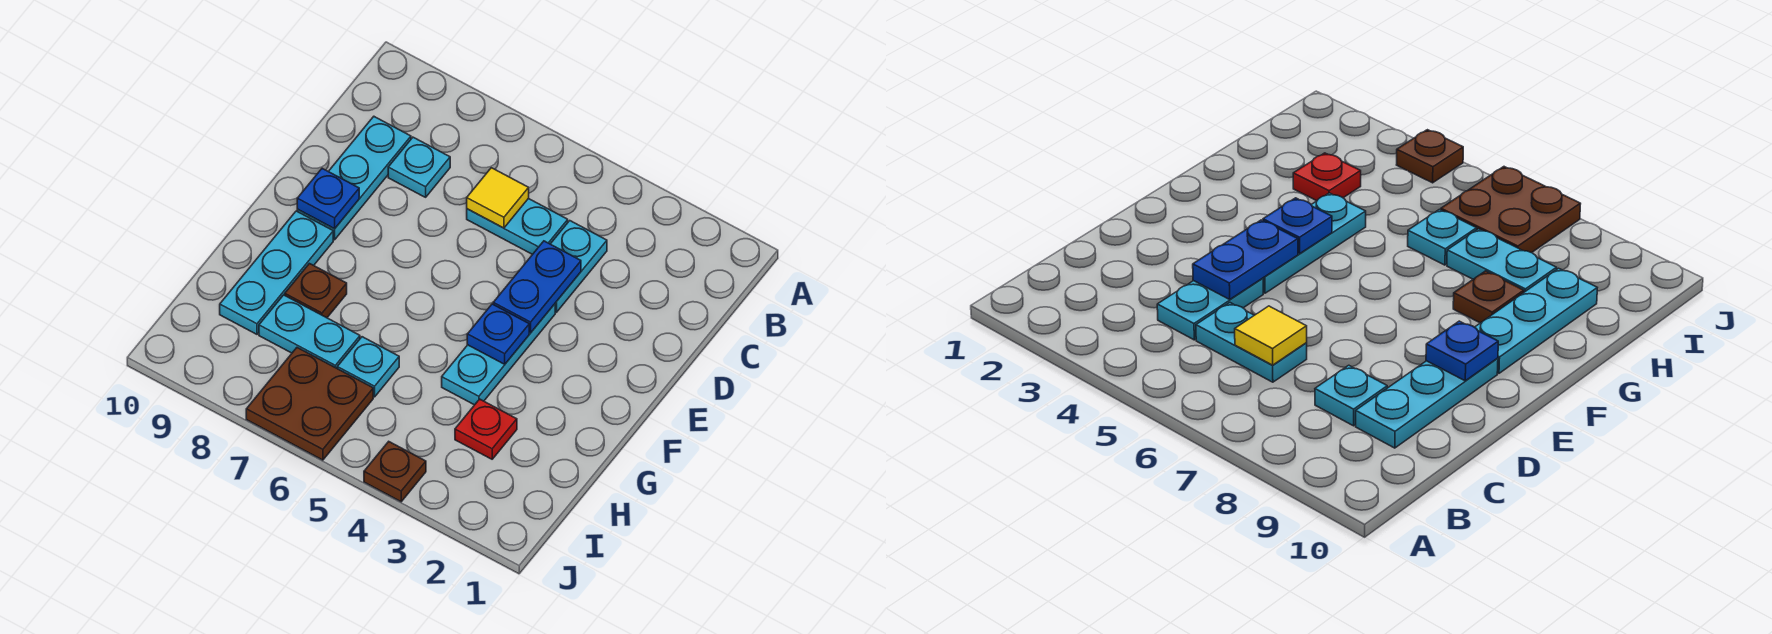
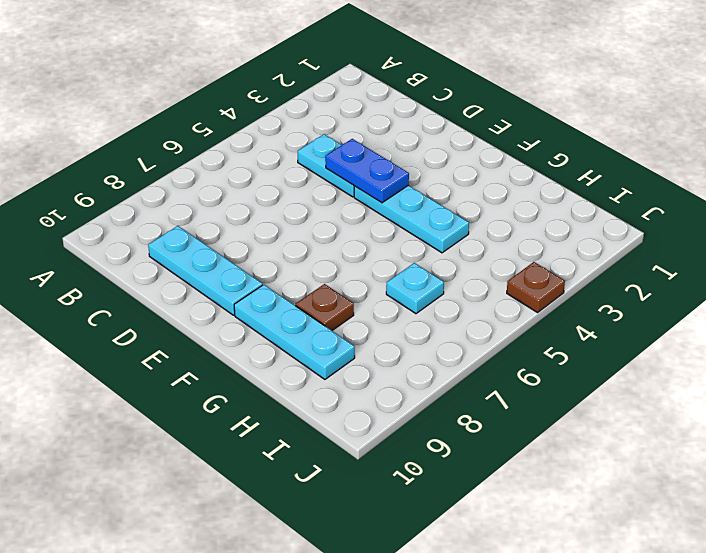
none -> cyan plate C5:C6 level 1
none -> cyan plate C8 level 1
none -> red plate H3 level 1

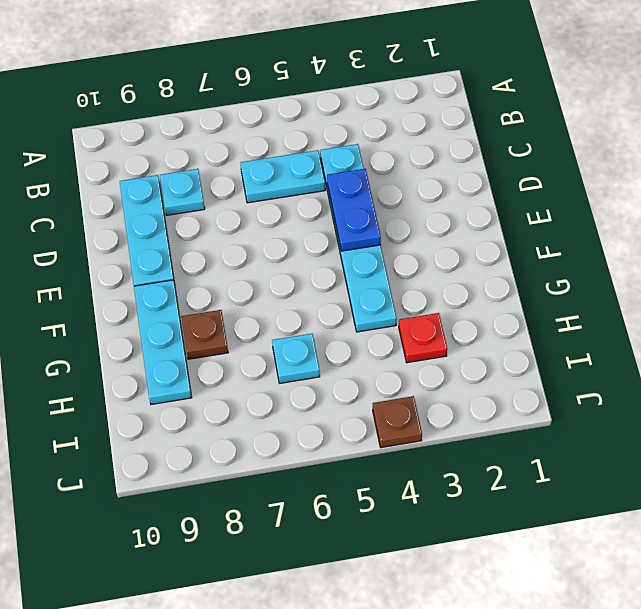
none -> cyan plate H7:H8 level 1
none -> brown plate I6:J7 level 1
none -> yellow tile C6 level 2

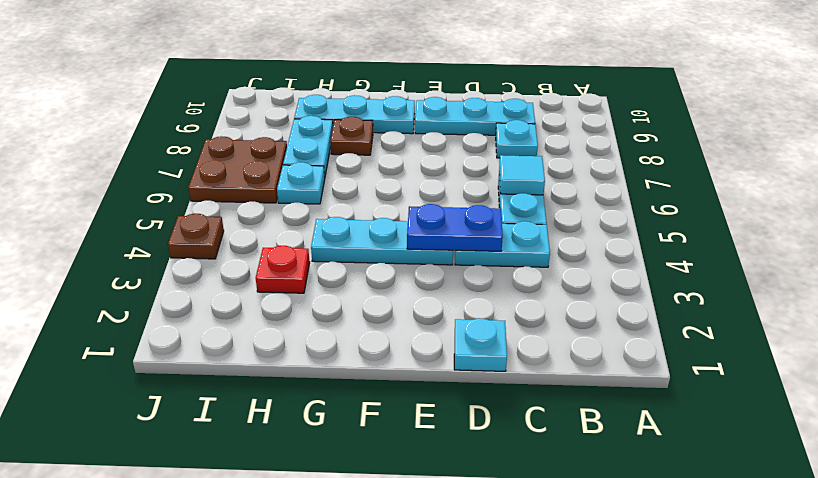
cyan tile C6 level 2 -> yellow tile C6 level 2
cyan plate D1 level 1 -> none
none -> blue plate E9 level 2
none -> blue plate F4 level 2

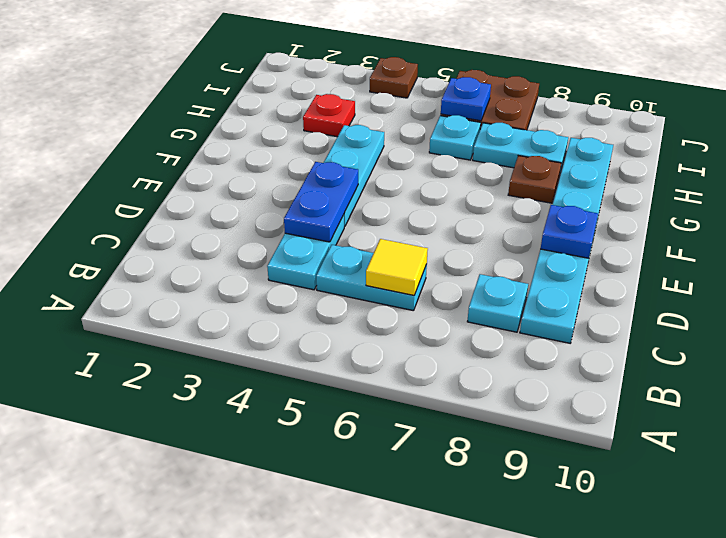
blue plate I6 level 2 -> blue plate F4 level 2

